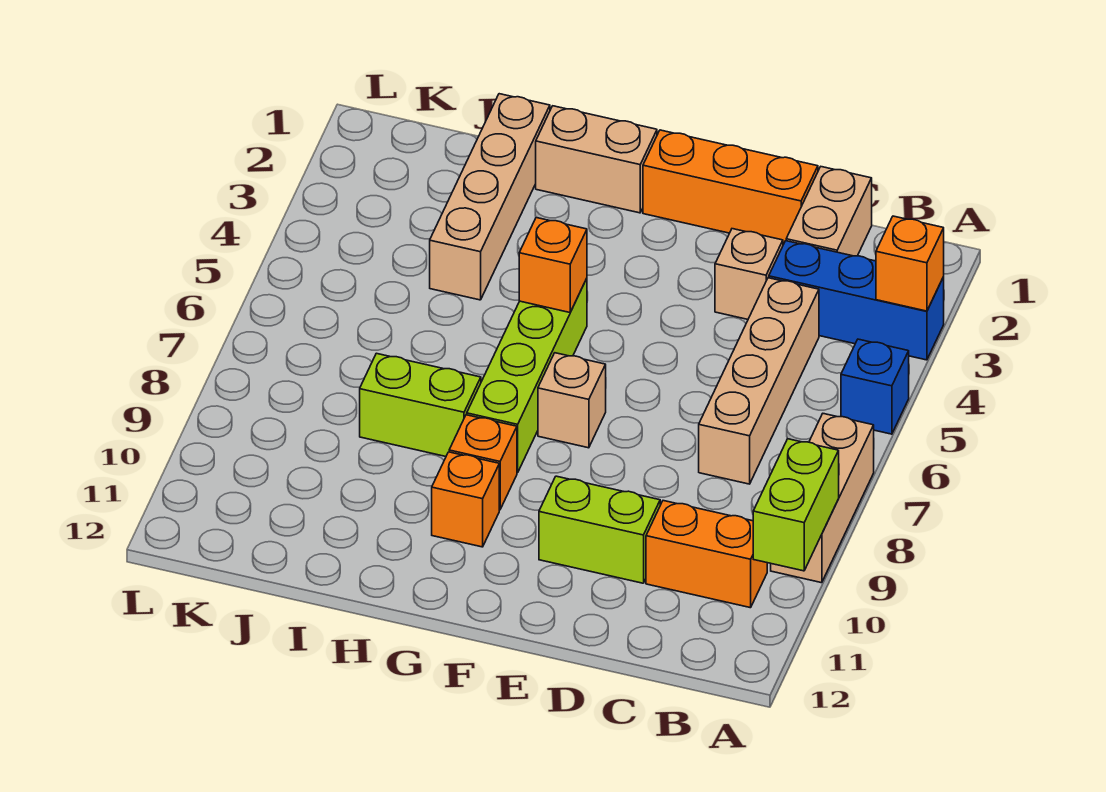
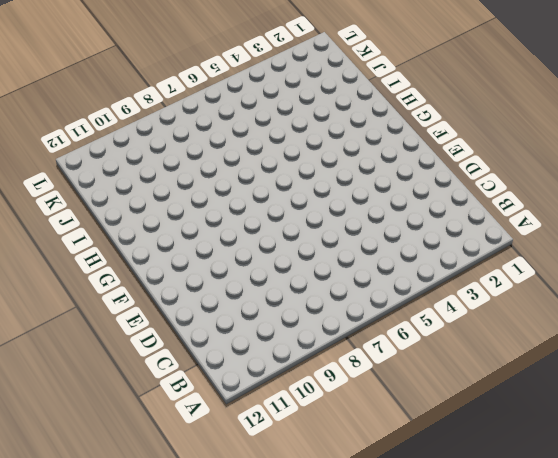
none -> blue brick A3:C3 level 1
none -> blue brick A5 level 1
none -> tan brick A7:A9 level 1

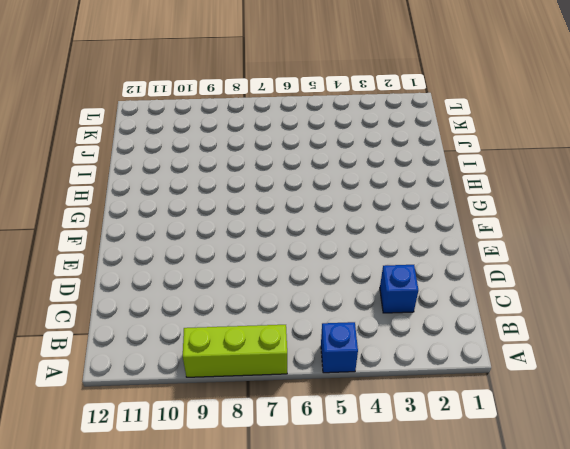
lime brick A7:A9 level 1 -> tan brick A7:A9 level 1
blue brick C3 level 1 -> blue brick A3:C3 level 1
none -> orange brick B10:C10 level 1
none -> tan brick C1:C2 level 1
none -> tan brick C4:C7 level 1

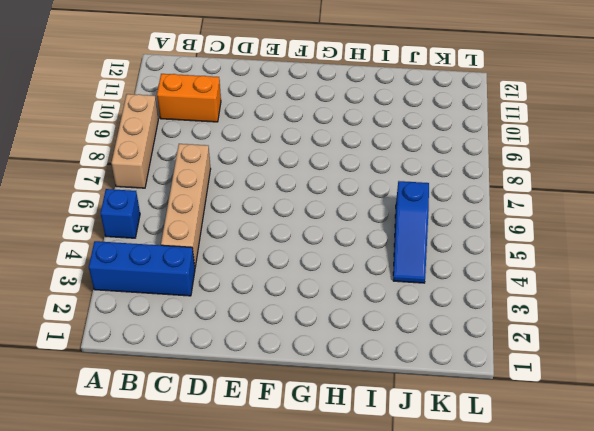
blue slope J4:J6 level 1 top 6 -> none
none -> tan brick C1:C2 level 1
none -> orange brick D1:F1 level 1
none -> tan brick D3 level 1

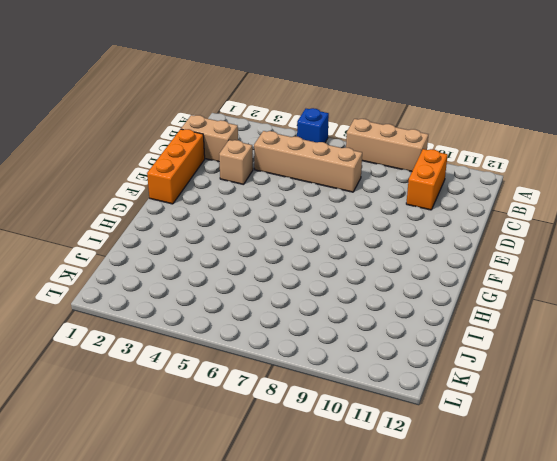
none -> blue brick A3:C3 level 1
none -> lime brick D10:E10 level 1
none -> tan brick F7 level 1

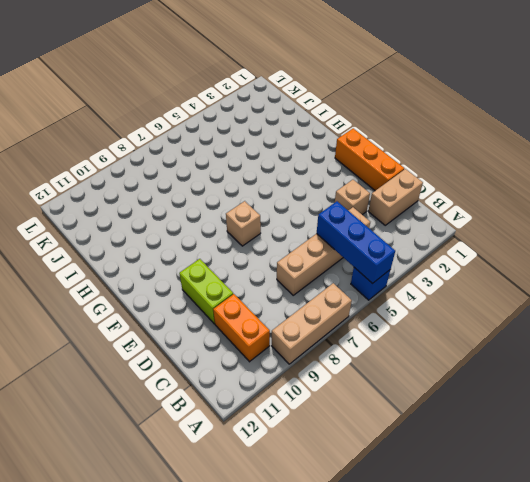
blue brick A5:C5 level 2 -> blue brick A3:C3 level 1
none -> tan brick G1:H1 level 1
none -> lime brick G5:G8 level 1
none -> orange brick G9 level 1

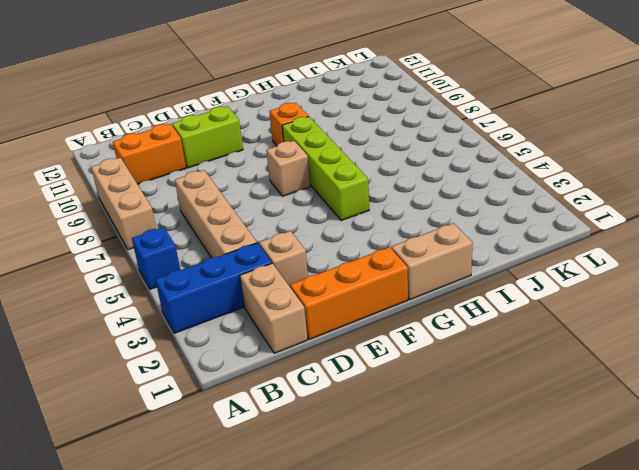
none -> orange brick G10 level 1
none -> lime brick H8:I8 level 1
none -> tan brick I1:I4 level 1

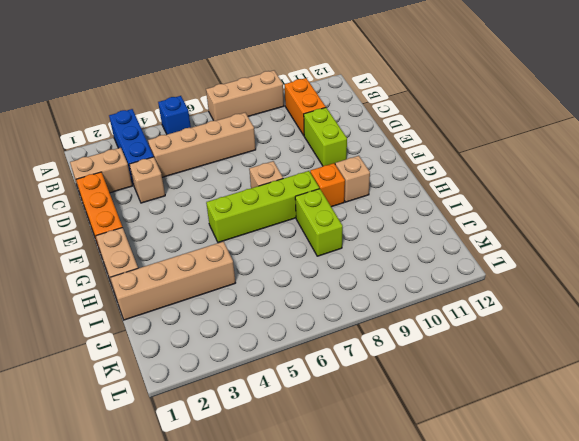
tan brick G10 level 1 -> orange brick G10 level 1
none -> orange brick A3 level 2
none -> lime brick A9:A10 level 2
none -> orange brick G5 level 2

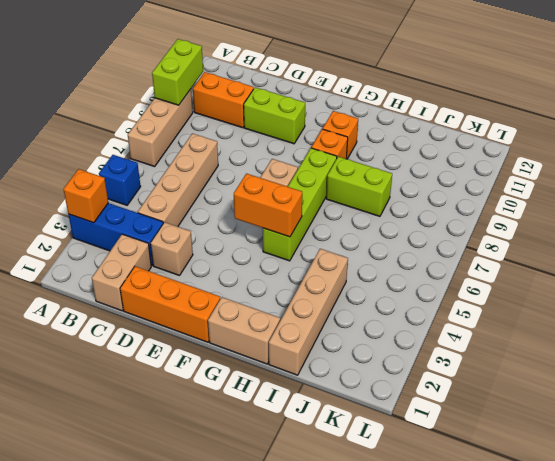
orange brick F5:G5 level 2 -> orange brick G5 level 2

